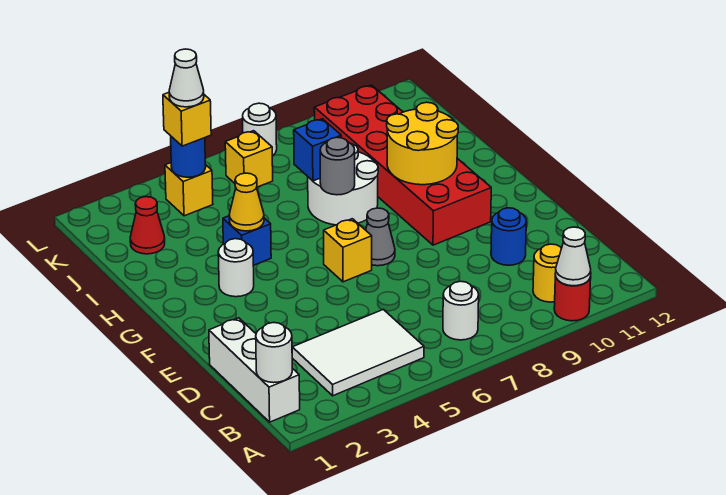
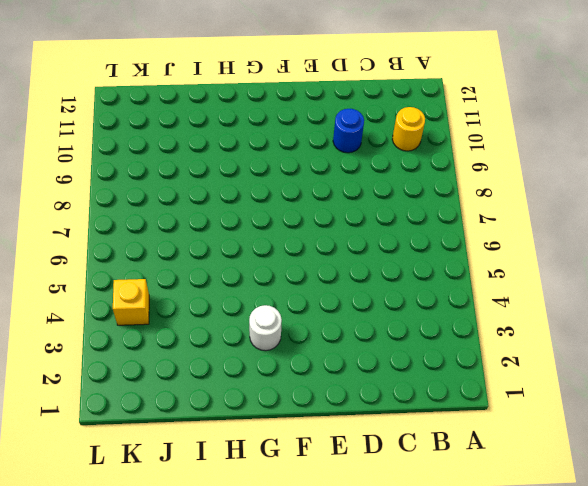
none -> red round brick A10 level 1
none -> white brick B1:D1 level 1
none -> white tile B3:C5 level 1

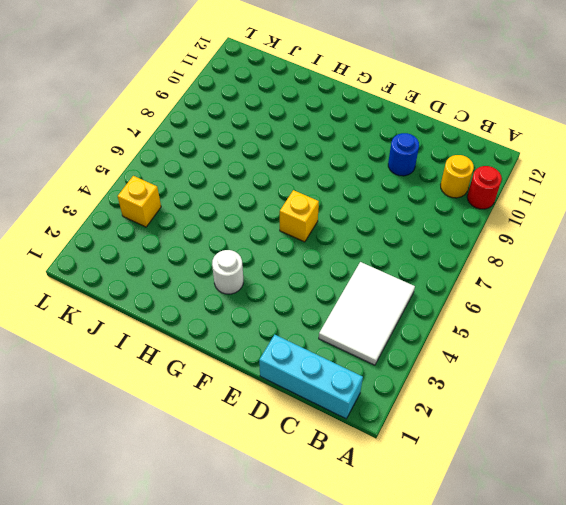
cyan brick B1:D1 level 1 -> white brick B1:D1 level 1
none -> white round brick B7 level 1
none -> grey cone F7 level 1
none -> red brick F9:K10 level 1

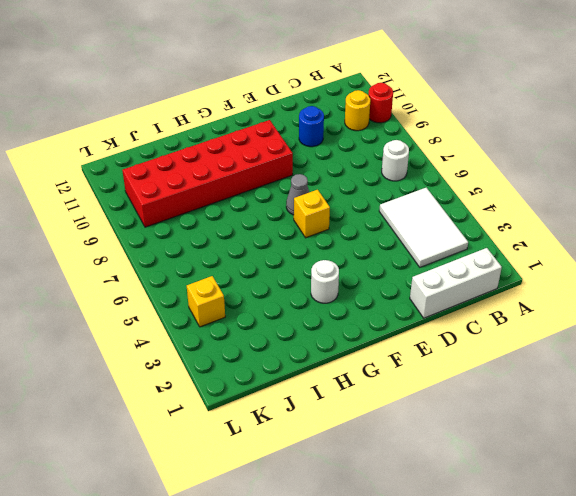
none -> blue brick H4 level 1
none -> white round brick H7:I8 level 1
none -> red cone J2 level 1

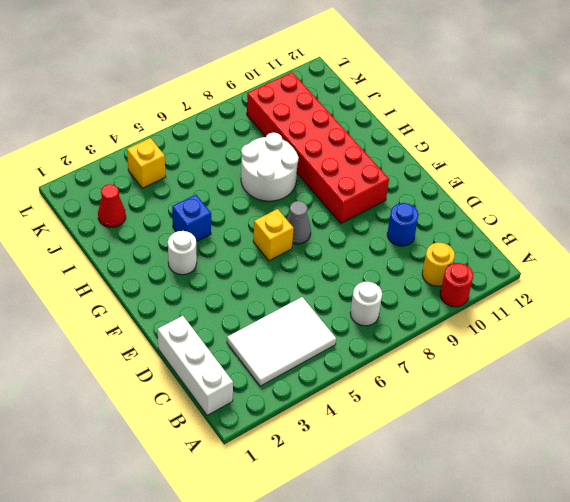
none -> yellow brick K6 level 1
none -> white round brick L7 level 1
none -> white cone A10 level 2

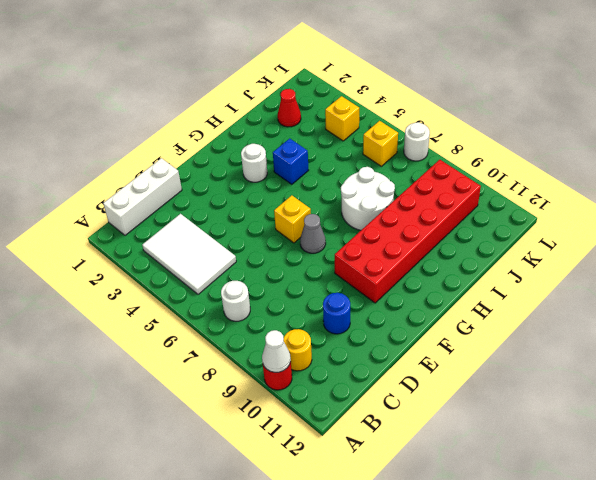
none -> white round brick B1 level 2
none -> yellow round brick G9:H10 level 2
none -> yellow cone H4 level 2

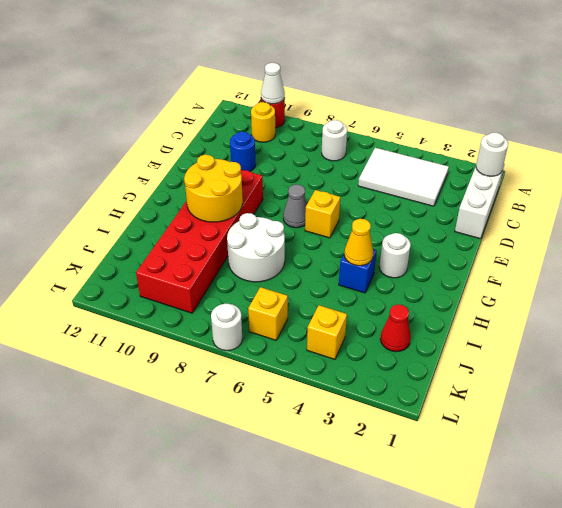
none -> grey round brick H7 level 2
none -> blue brick I7 level 2
none -> blue round brick K4 level 2

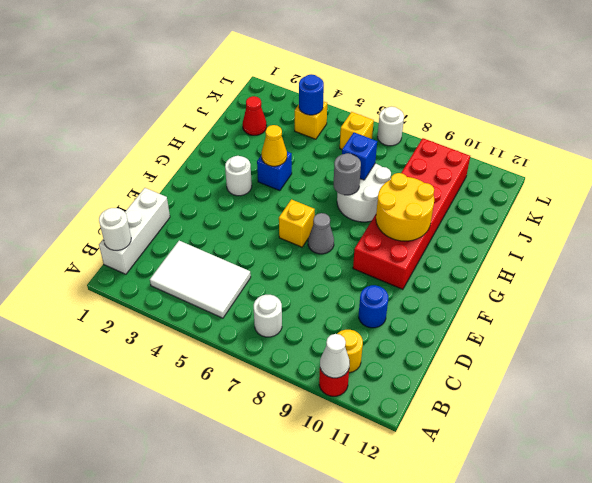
none -> yellow brick K4 level 3
none -> white cone K4 level 4

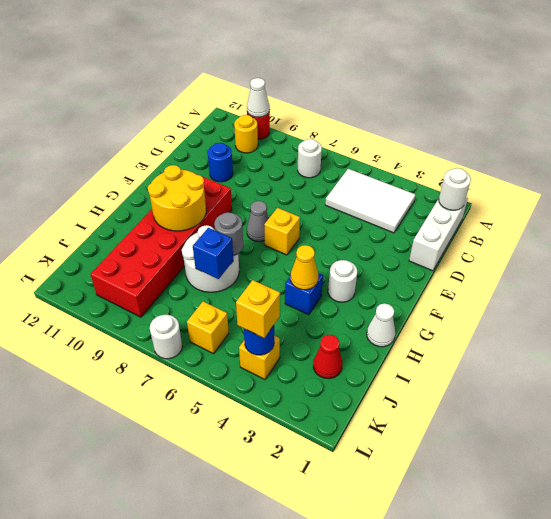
white cone H1 level 1 -> white cone K4 level 4

